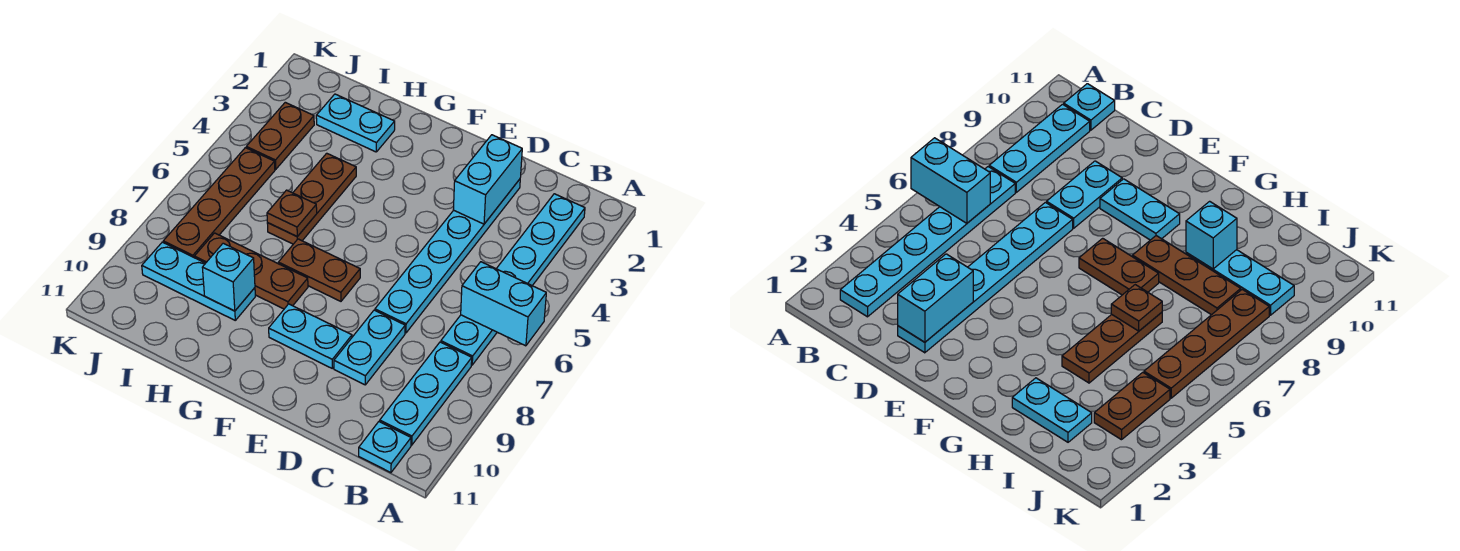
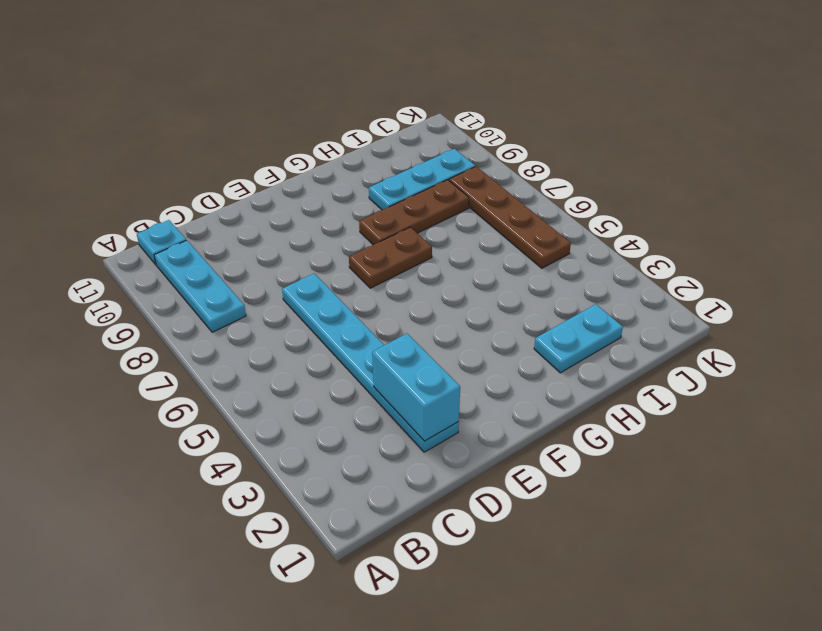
none -> cyan plate B2:B7 level 1
none -> cyan plate D8:D9 level 1
none -> cyan plate E9:F9 level 1

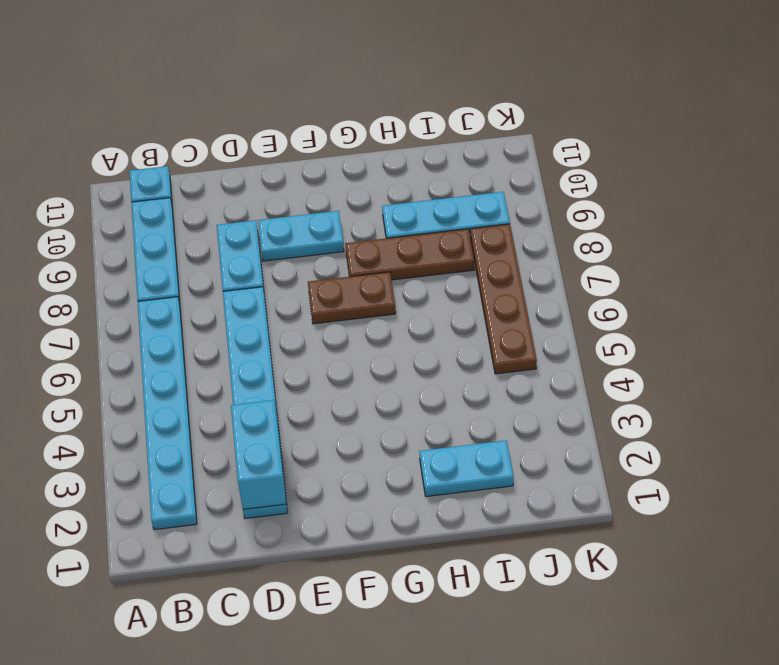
none -> brown plate H4:H6 level 1
none -> brown plate J3:J4 level 1
none -> cyan brick A6:B6 level 2

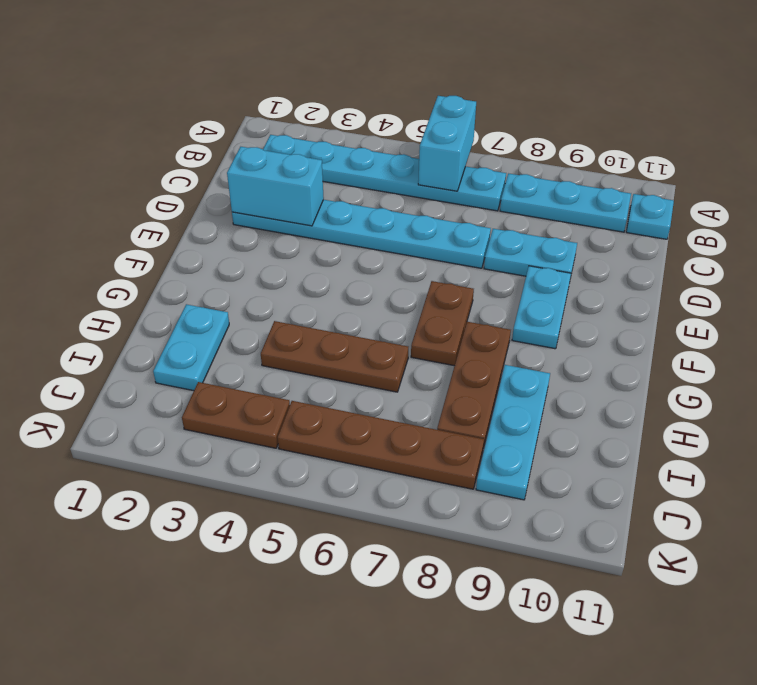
none -> brown plate H6 level 2
none -> cyan brick H9 level 2

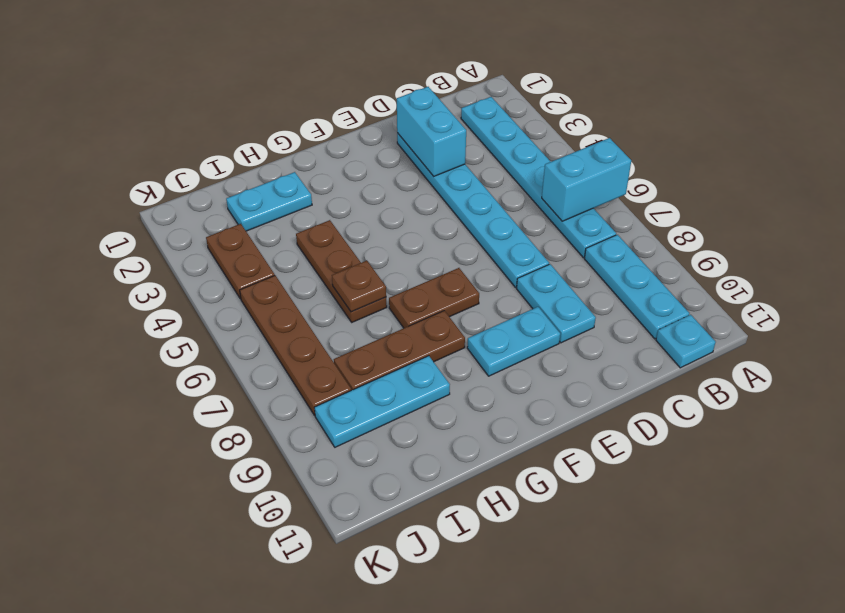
none -> cyan brick H9 level 2

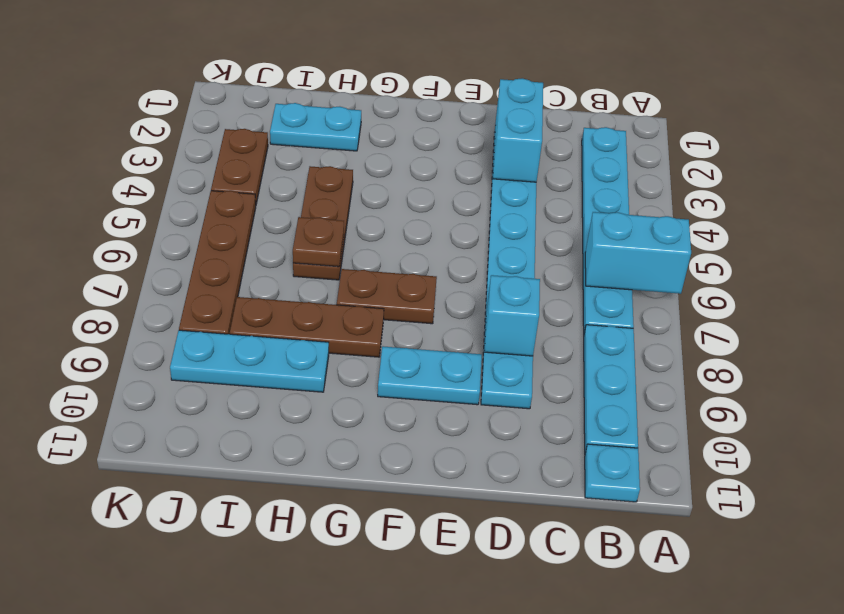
cyan brick D8 level 2 -> cyan brick H9 level 2

